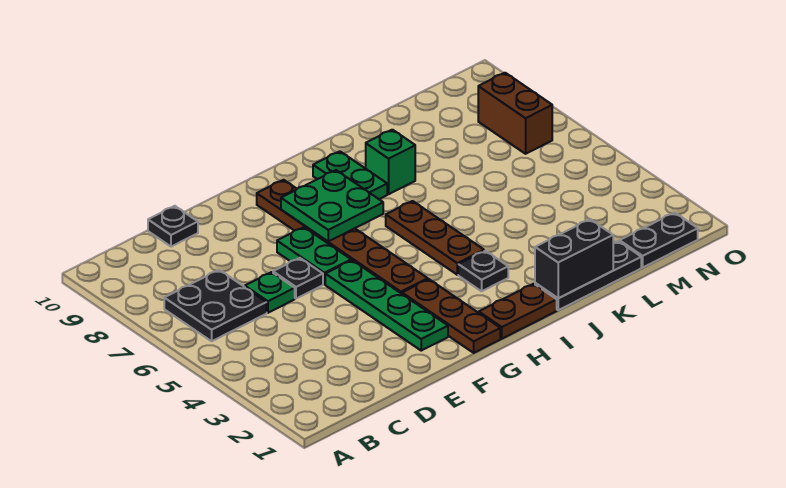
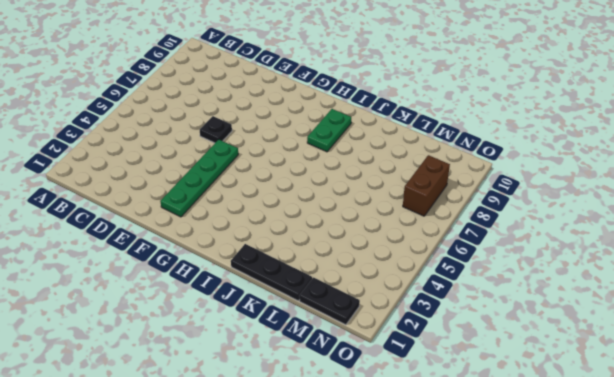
none -> black plate B6:C7 level 1
none -> green plate D6 level 1
none -> black plate D10 level 1

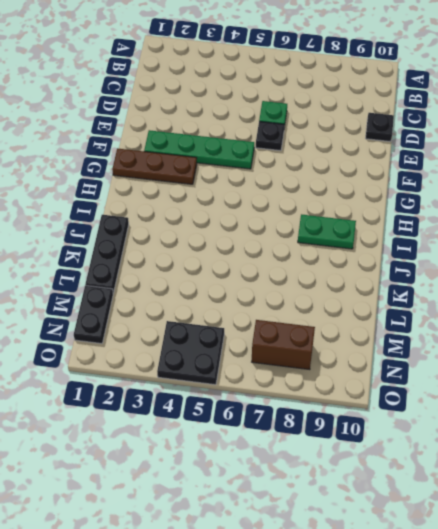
black plate N4:O5 level 1 -> black plate B6:C7 level 1
none -> green plate F6:F7 level 1
none -> brown plate G4:G9 level 1
none -> brown plate H1:I1 level 1

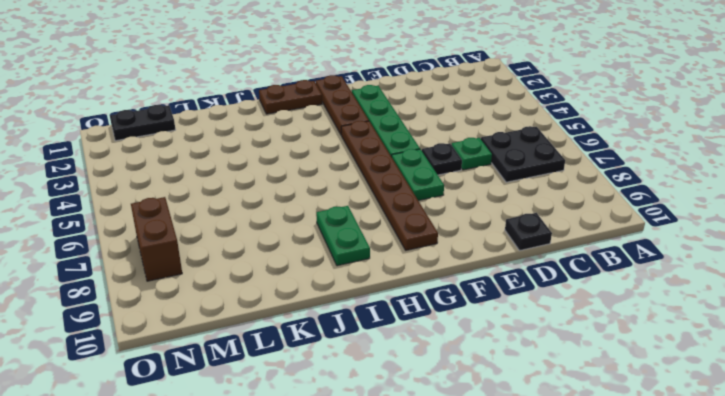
none -> black plate I3 level 1
none -> brown plate I4:I6 level 1
none -> black plate J1:L1 level 1

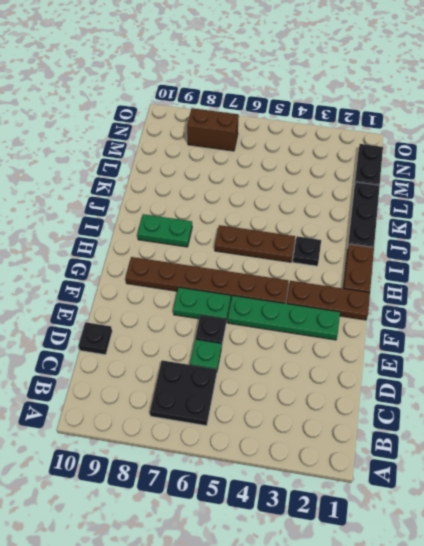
none -> green brick J8 level 1
none -> green plate G7:H8 level 2
none -> black brick J1:K1 level 2

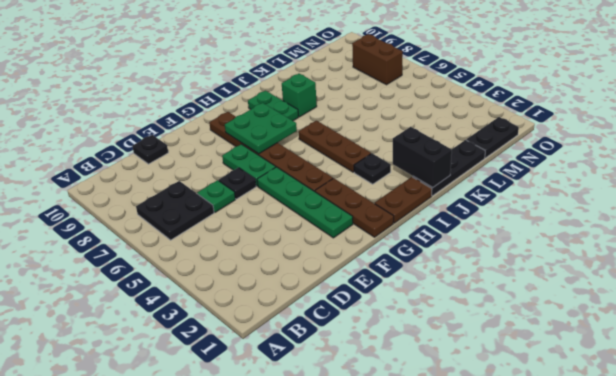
black brick J1:J2 level 2 -> black brick J1:K1 level 2

